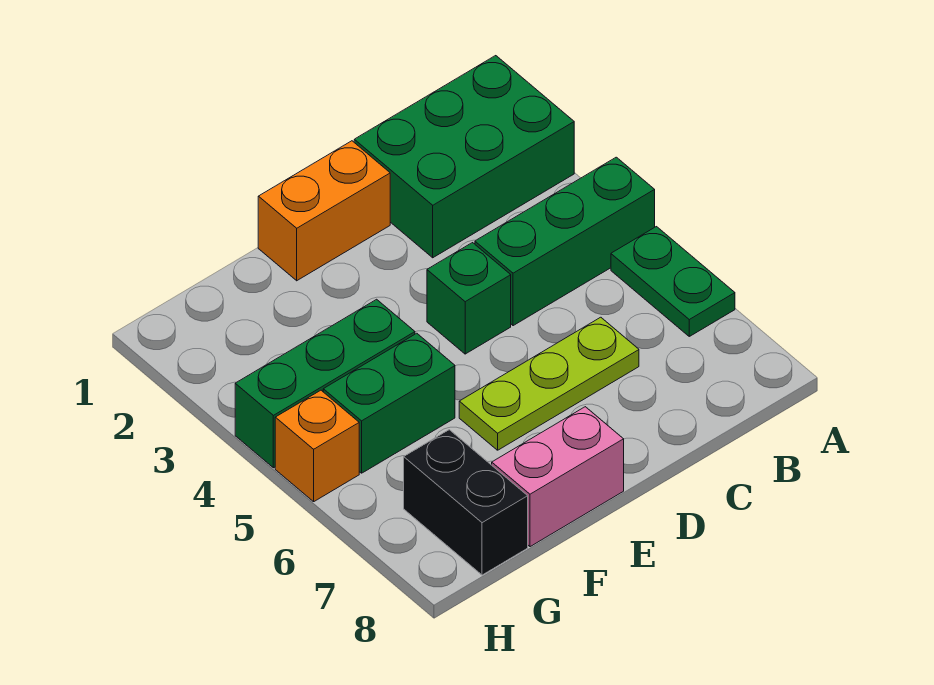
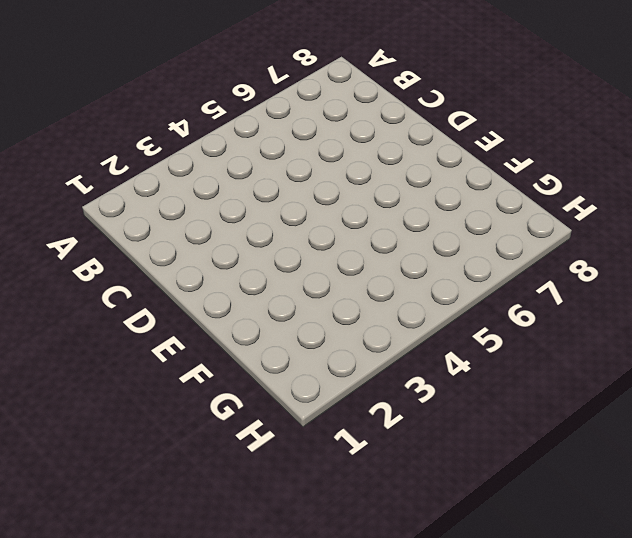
none -> green brick A1:C2 level 1
none -> green brick A4:C4 level 1

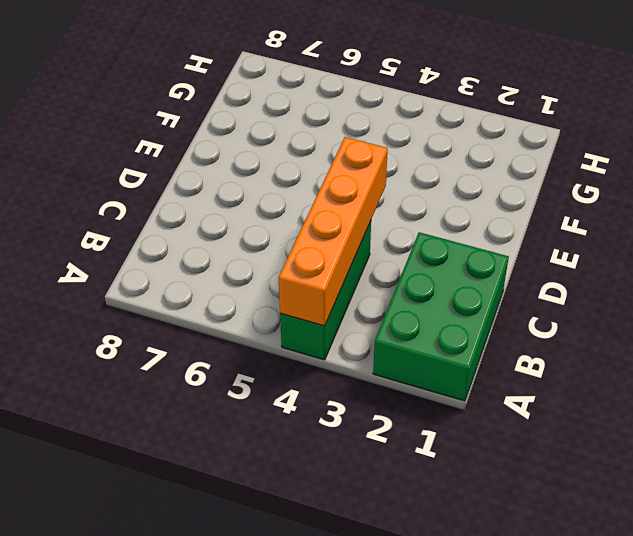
orange brick A4:D4 level 2 -> none
none -> green plate A5:A6 level 1
none -> lime plate C6:E6 level 1

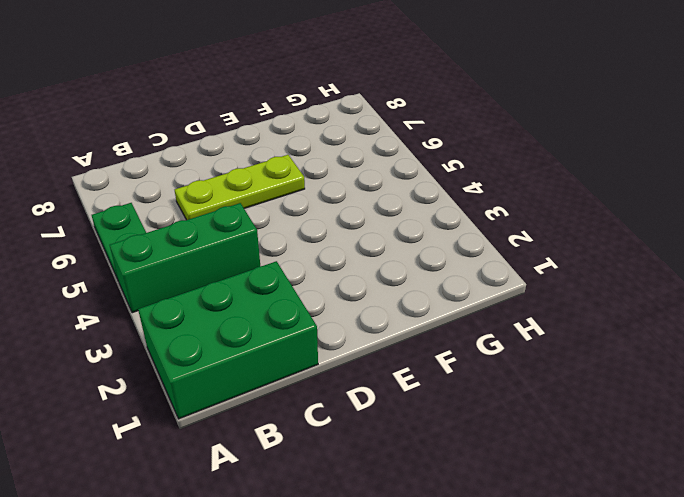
none -> orange brick D1:E1 level 1
none -> green brick D4 level 1

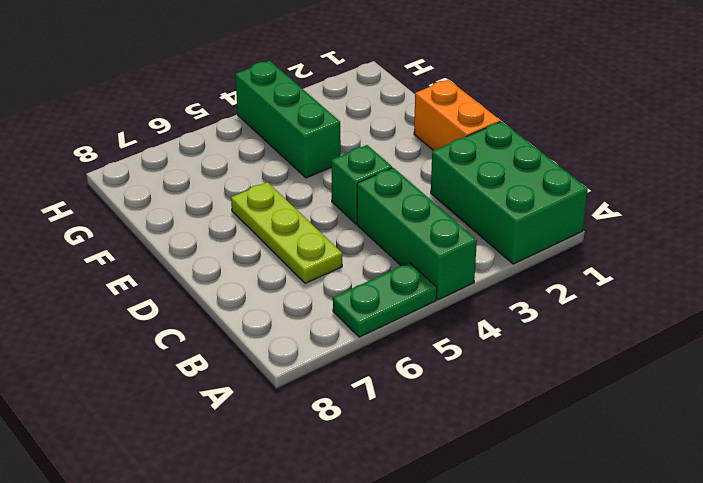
none -> pink brick E8:F8 level 1
none -> green brick F5:G5 level 1

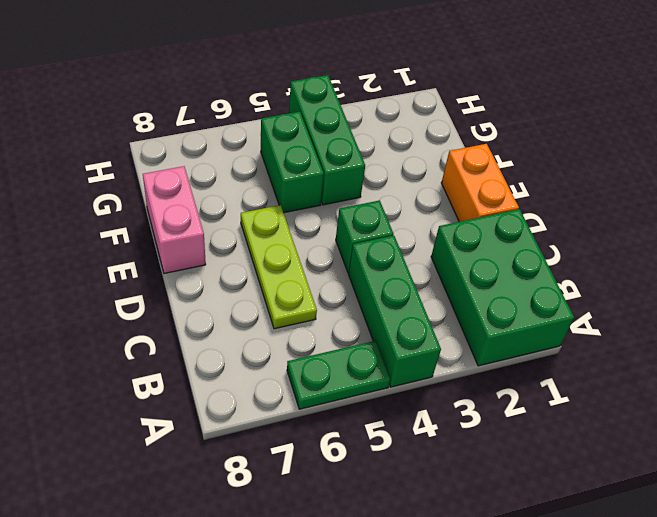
none -> black brick G7:G8 level 1
none -> orange brick H5 level 1

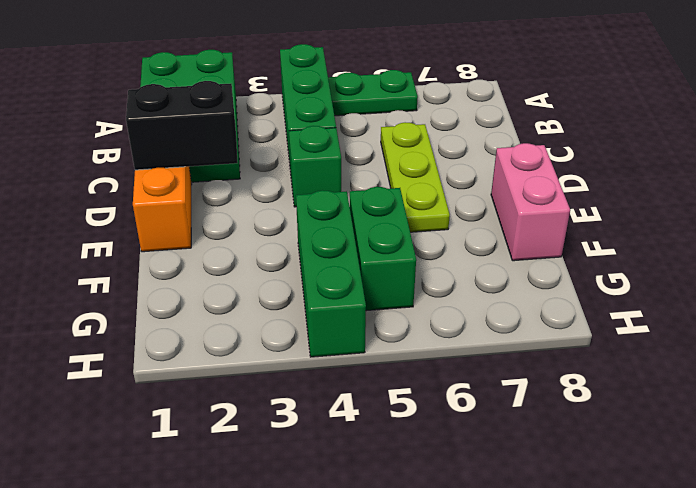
black brick D1:D2 level 2 -> black brick G7:G8 level 1
none -> orange brick H5 level 1

